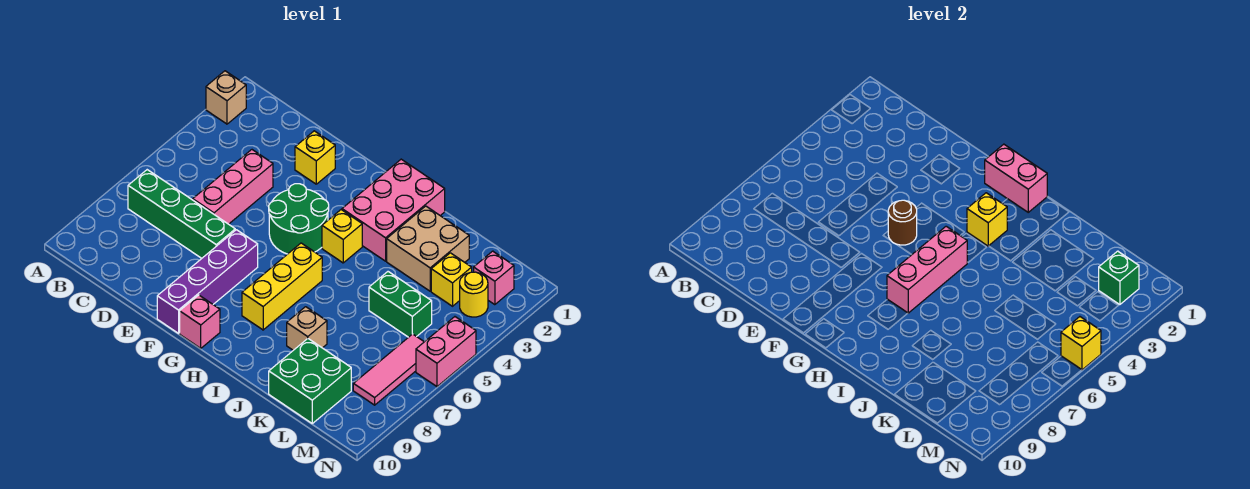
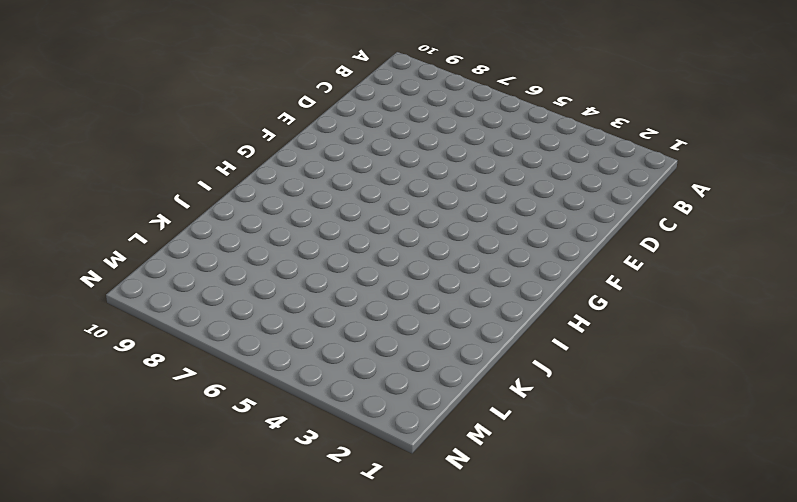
none -> tan brick A2 level 1
none -> green brick B7:E7 level 1
none -> pink brick D4:D6 level 1

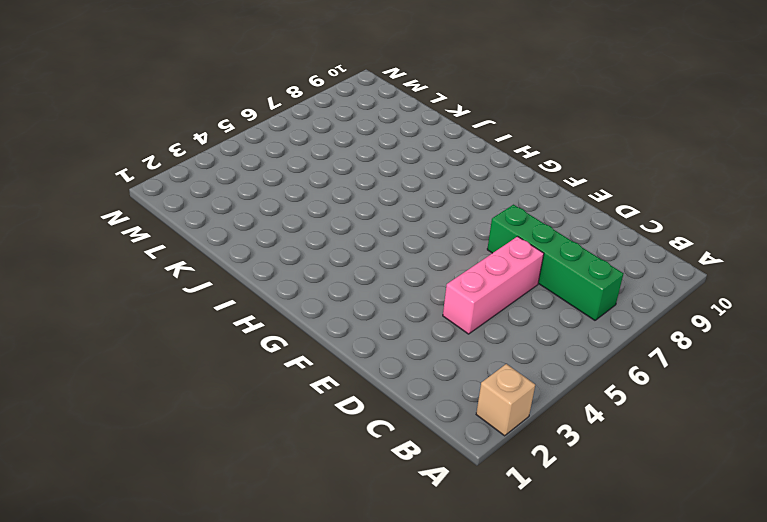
none -> yellow brick E2 level 1
none -> green round brick F4:G5 level 1
none -> purple brick F7:F10 level 1

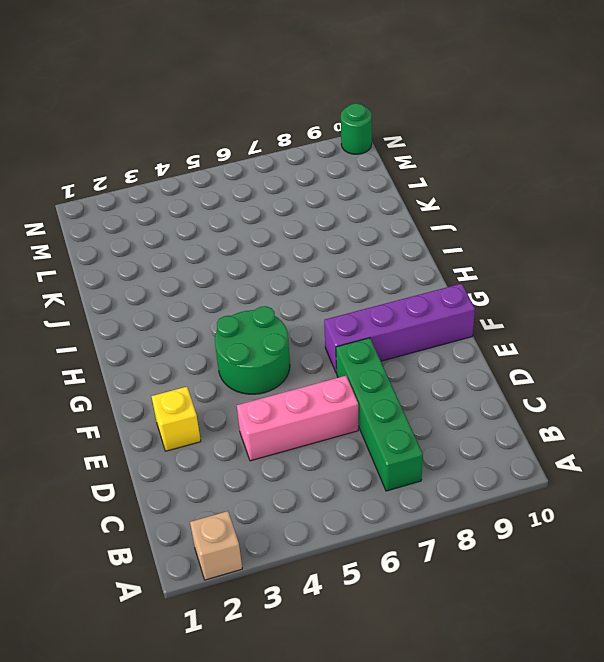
green round brick N10 level 1 -> none
none -> pink brick G10 level 1
none -> pink brick H1:I3 level 1
none -> yellow brick H4 level 1

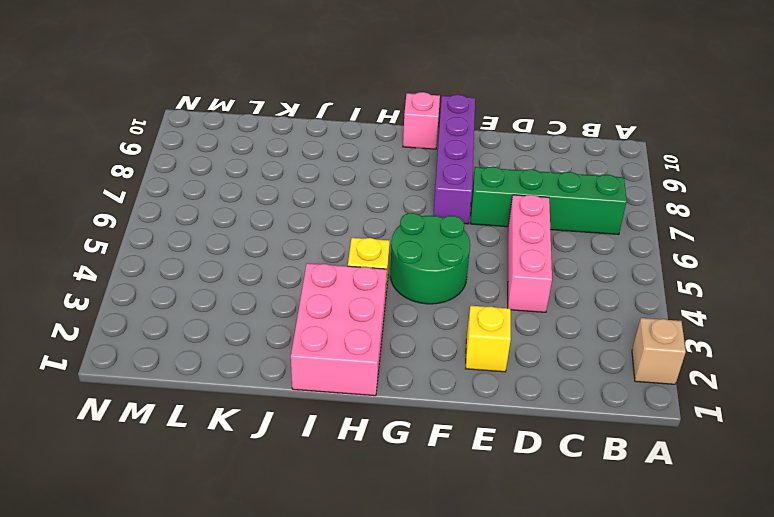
none -> yellow brick H6:H8 level 1
none -> tan brick J2:K3 level 1
none -> tan brick J8 level 1

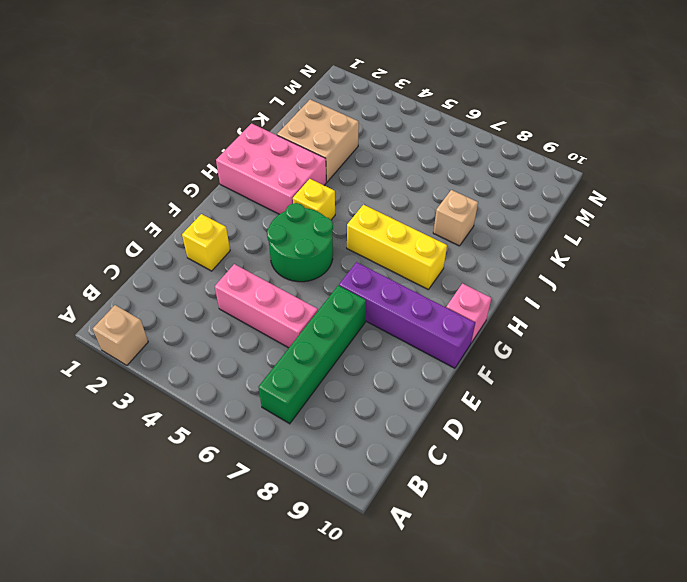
none -> green brick K5:L5 level 1
none -> green brick K9:L10 level 1
none -> yellow brick L3 level 1

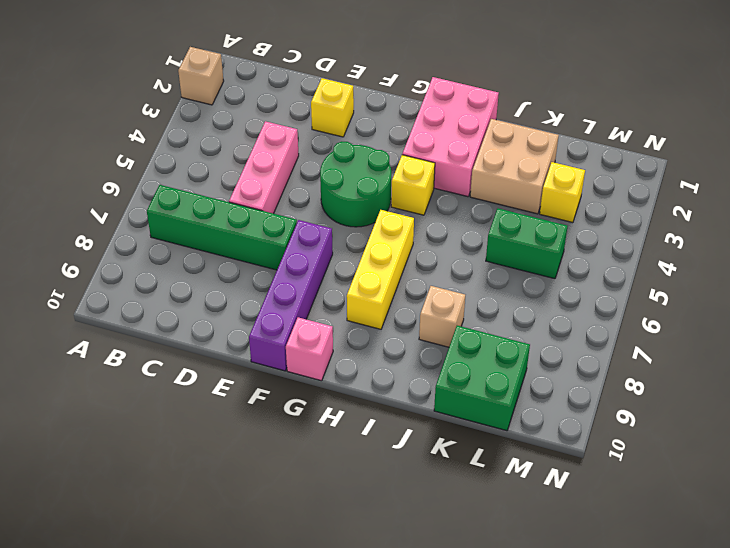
none -> pink brick M2 level 1
none -> yellow round brick M3 level 1
none -> pink tile M6:M8 level 1

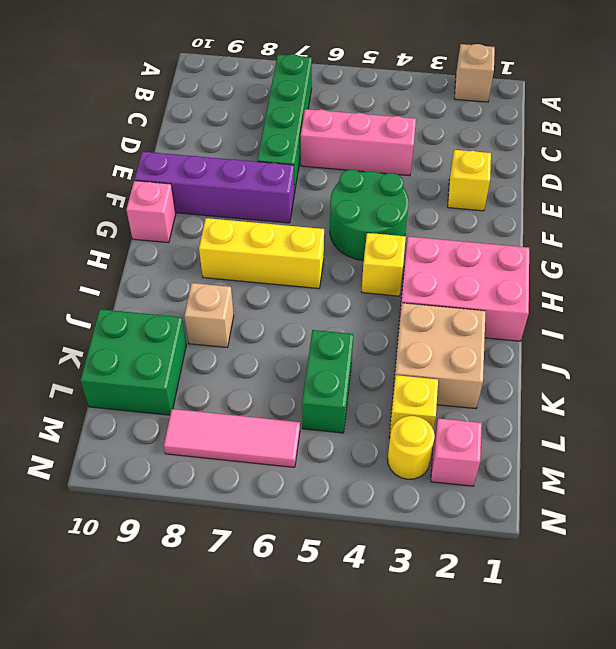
none -> pink brick N5:N6 level 1
none -> brown round brick F5 level 2
none -> pink brick G1:H1 level 2

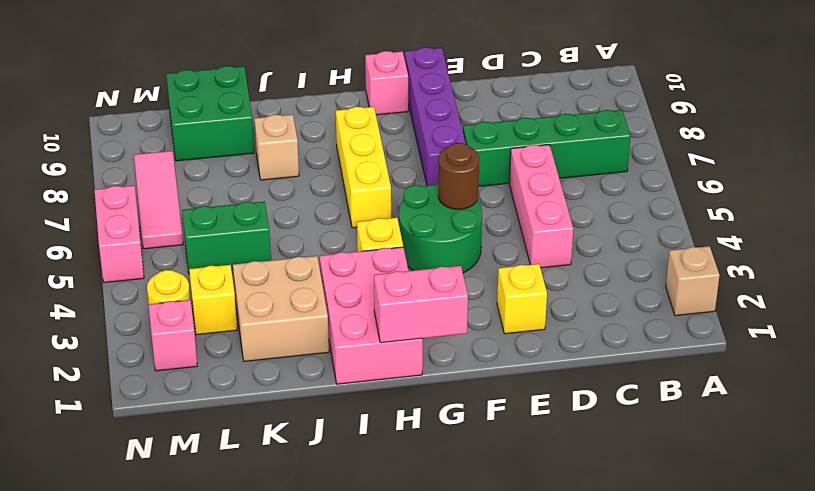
none -> yellow brick H3 level 2
none -> pink brick H5:H7 level 2
none -> green brick M2 level 2

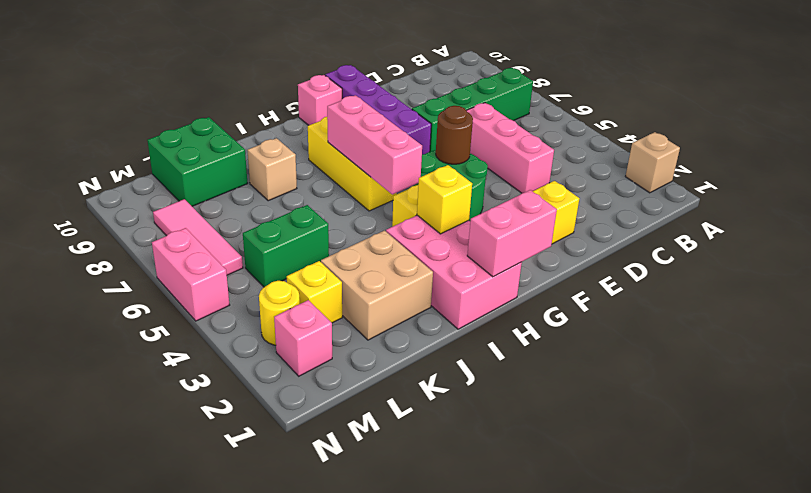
none -> green brick M2 level 2
none -> yellow brick N5 level 2

